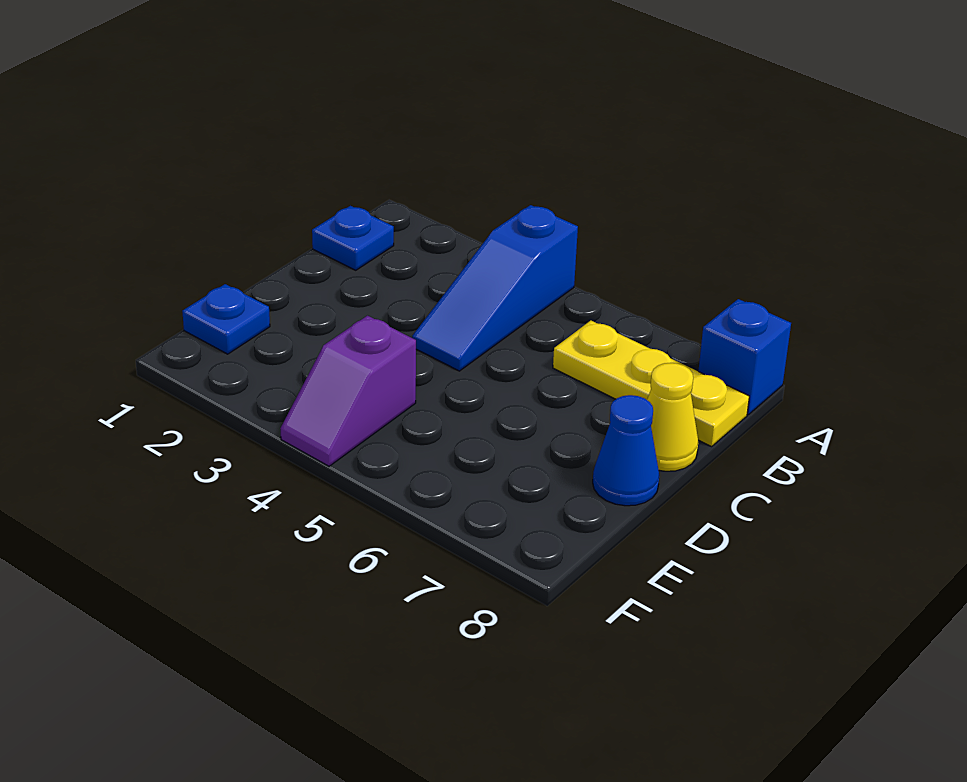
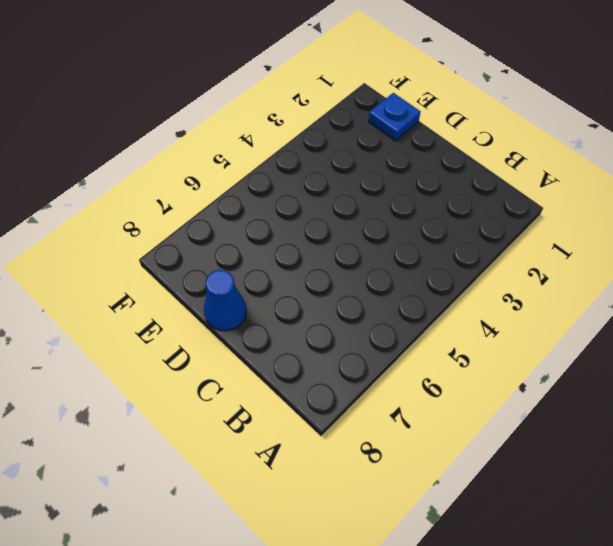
none -> blue slope A4:C4 level 1 top A
none -> blue brick A8 level 1

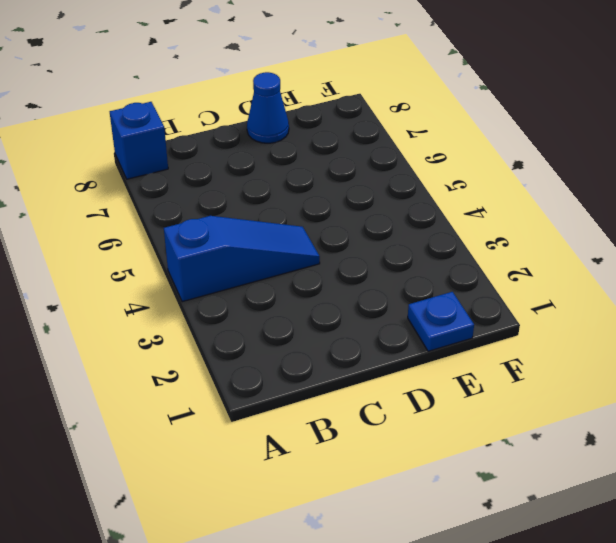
none -> blue plate B1 level 1
none -> yellow plate B6:B8 level 1

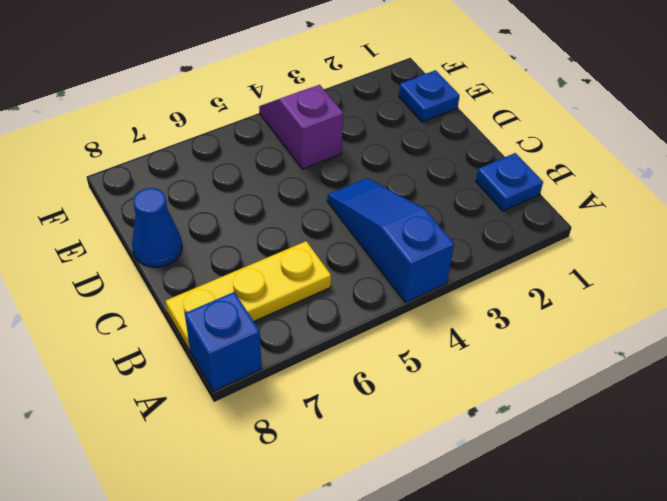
none -> yellow cone C8 level 1

